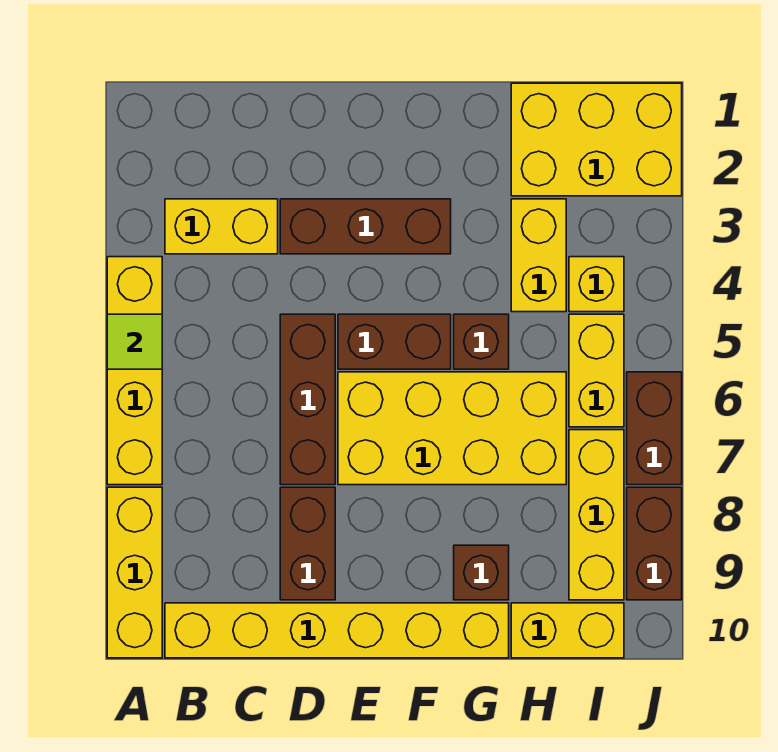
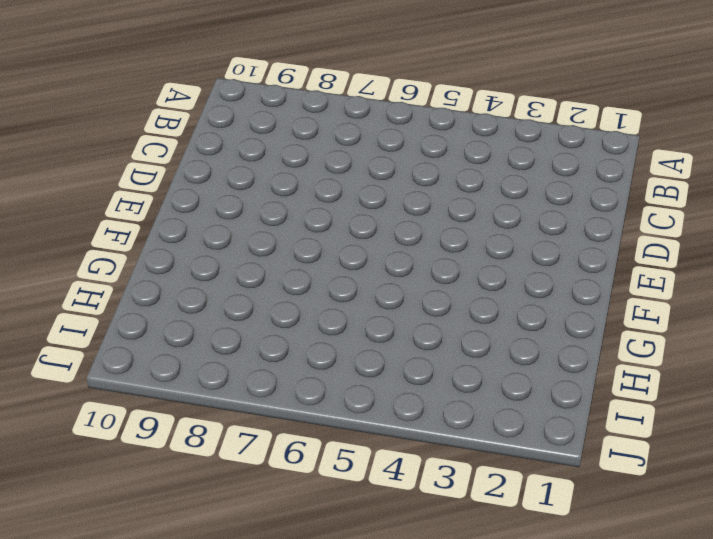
none -> yellow brick A4:A7 level 1
none -> yellow brick A8:A10 level 1
none -> yellow brick B3:C3 level 1

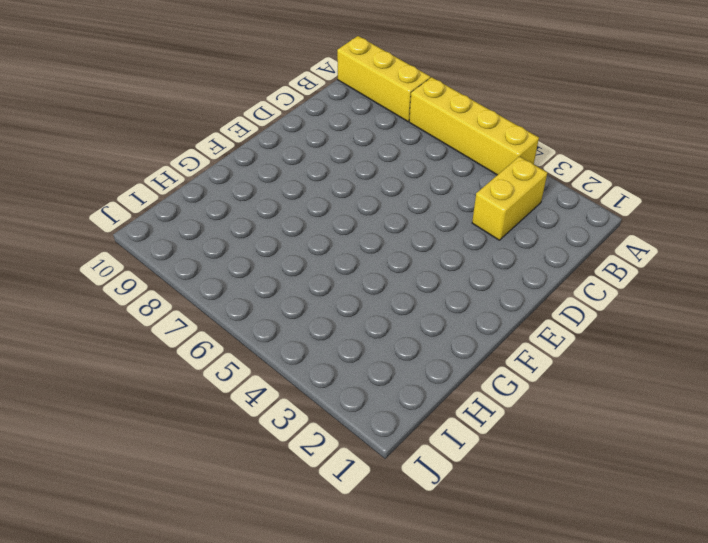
none -> yellow brick B10:G10 level 1
none -> brown brick D3:F3 level 1
none -> brown brick D5:D7 level 1

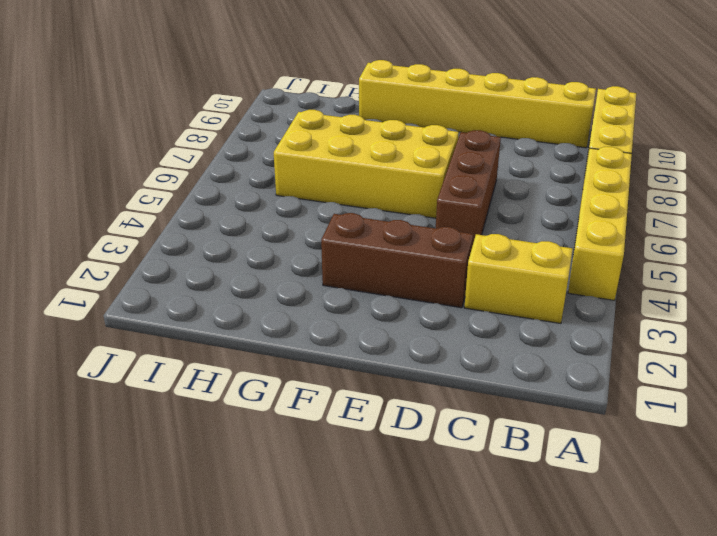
none -> brown brick D8:D9 level 1
none -> brown brick E5:F5 level 1
none -> brown brick G5 level 1

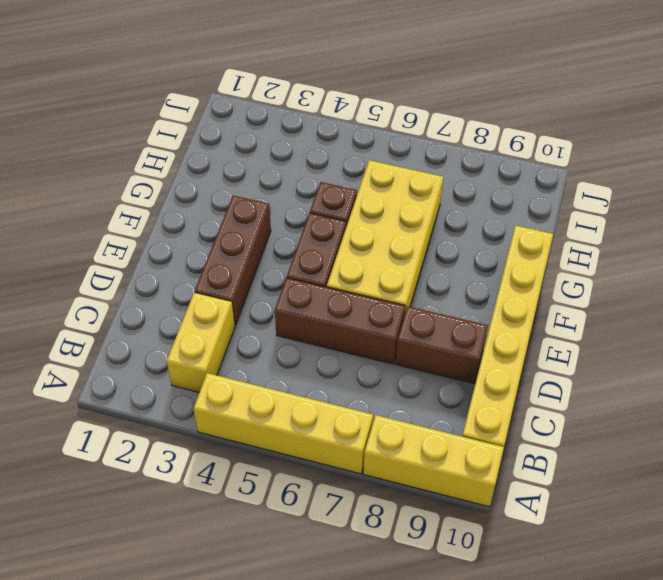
none -> brown brick G9 level 1
none -> yellow brick H1:J2 level 1
none -> yellow brick H3:H4 level 1

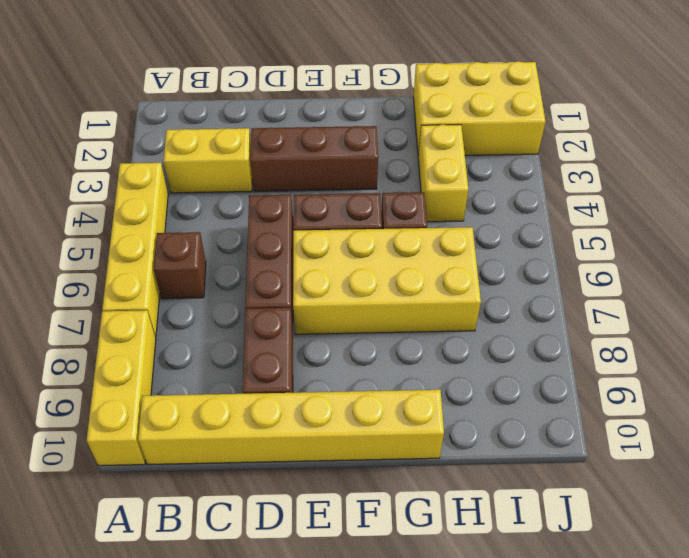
brown brick B6 level 1 -> brown brick G9 level 1
none -> yellow brick H10:I10 level 1
none -> yellow brick I4 level 1
none -> yellow brick I5:I6 level 1

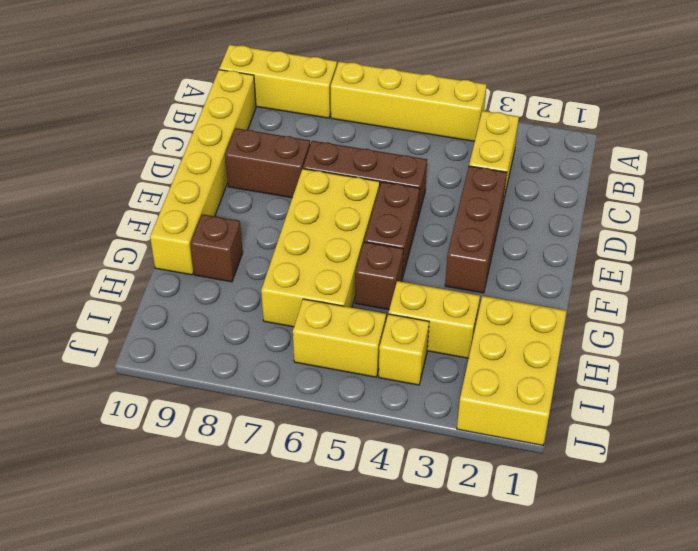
none -> yellow brick H10:I10 level 1
none -> yellow brick I7:I9 level 1
none -> brown brick J6:J7 level 1

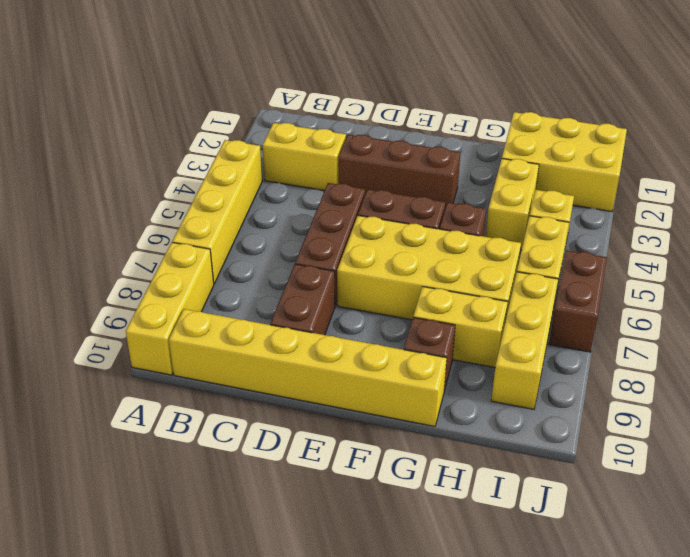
yellow brick G8:H8 level 1 -> yellow brick H10:I10 level 1
none -> brown brick J8:J9 level 1
none -> lime tile A5 level 2

